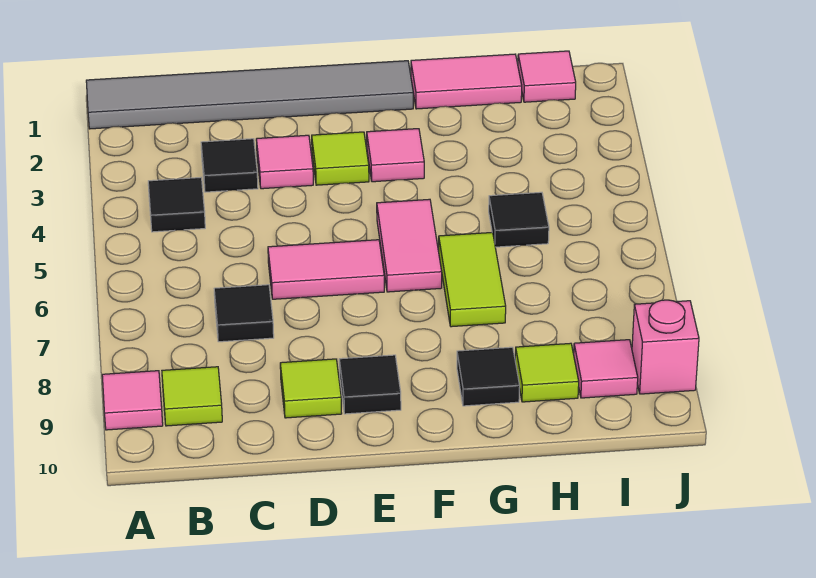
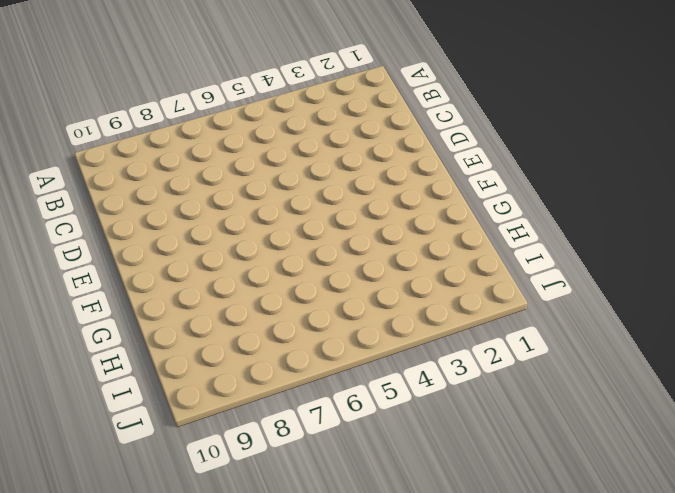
none -> grey tile A1:F1 level 1
none -> pink tile A9 level 1
none -> black tile B4 level 1

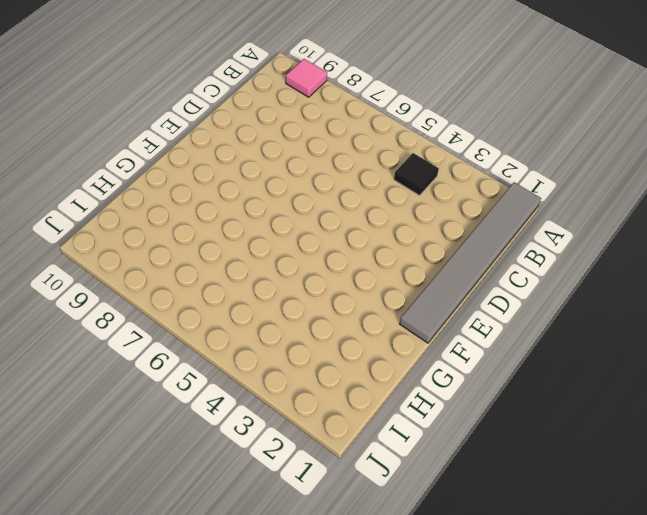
none -> lime tile B9 level 1
none -> black tile C3 level 1
none -> black tile C7 level 1

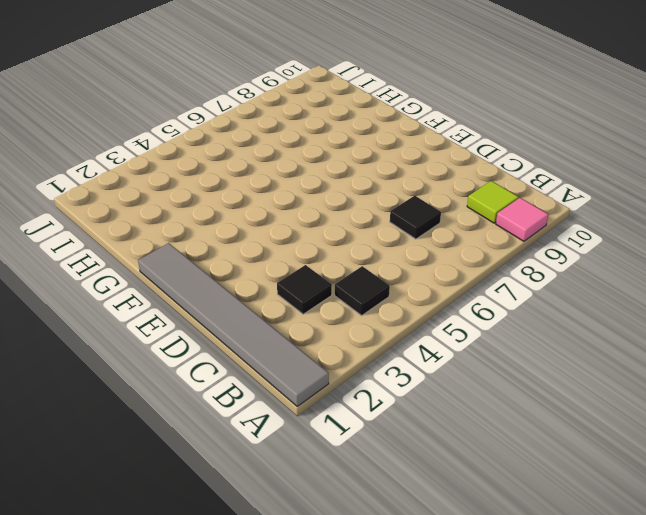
none -> pink tile D3 level 1
none -> pink tile D6:E6 level 1
none -> lime tile D9 level 1

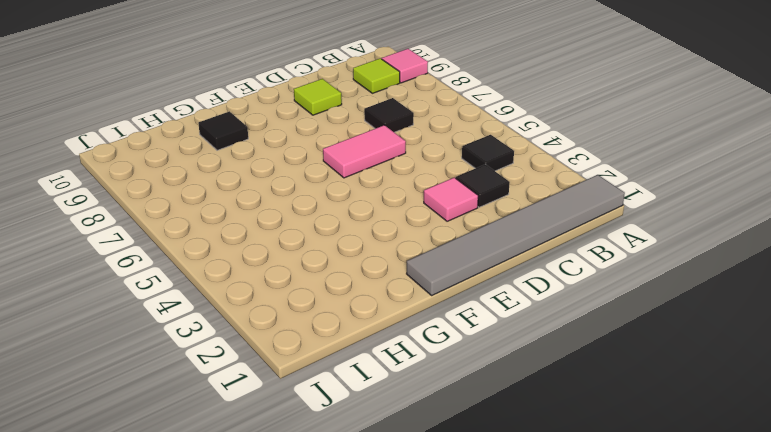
none -> lime tile E3 level 1
none -> black tile E9 level 1
none -> pink tile F3 level 1

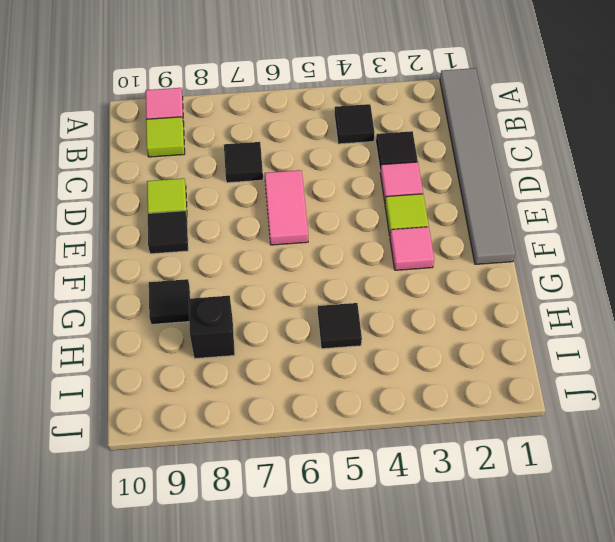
black brick H8 level 1 -> none
none -> pink tile F5:F6 level 1
none -> pink tile G1:H1 level 1
none -> lime tile G6:G7 level 1

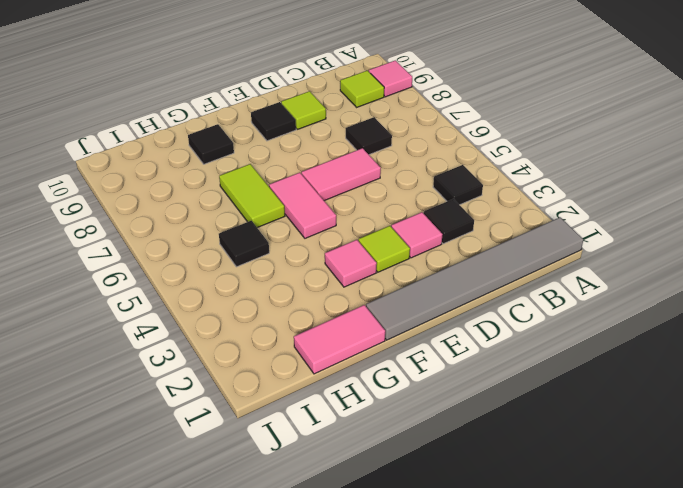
none -> lime tile H9 level 1
none -> pink tile I1 level 1
none -> pink tile I9 level 1

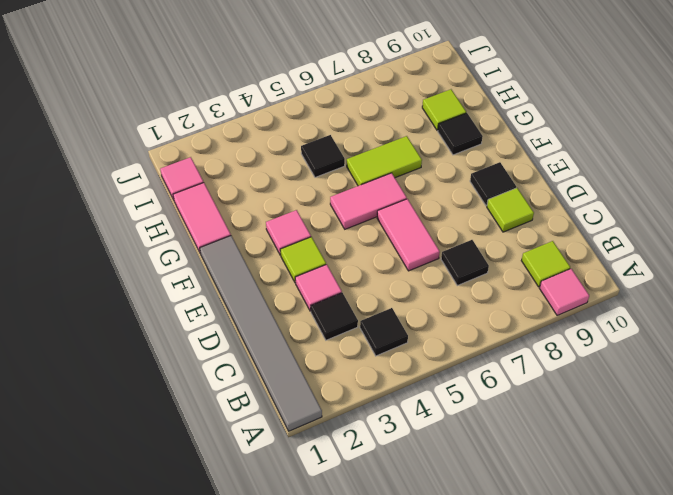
none -> pink tile I9 level 1
none -> pink brick J9 level 1

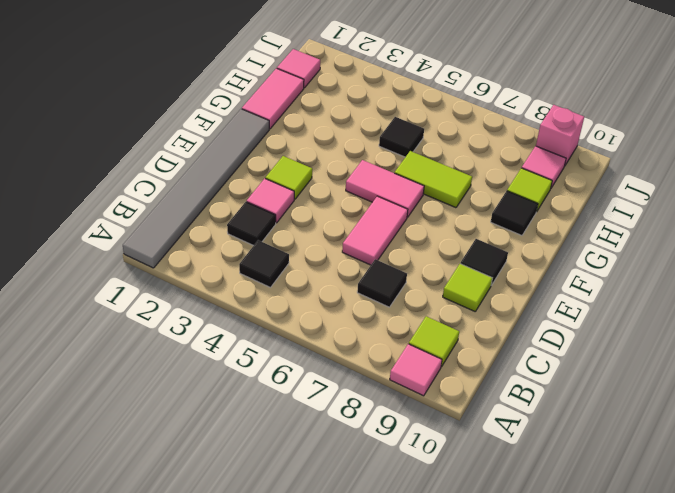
none -> pink tile F3 level 1

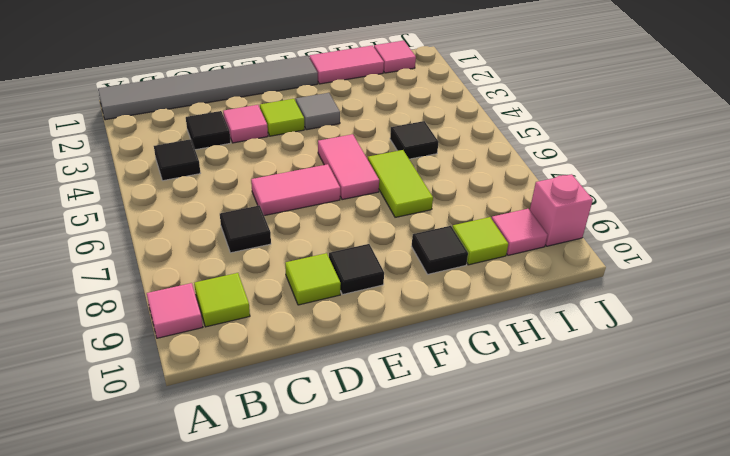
grey tile F3 level 1 -> pink tile F3 level 1

